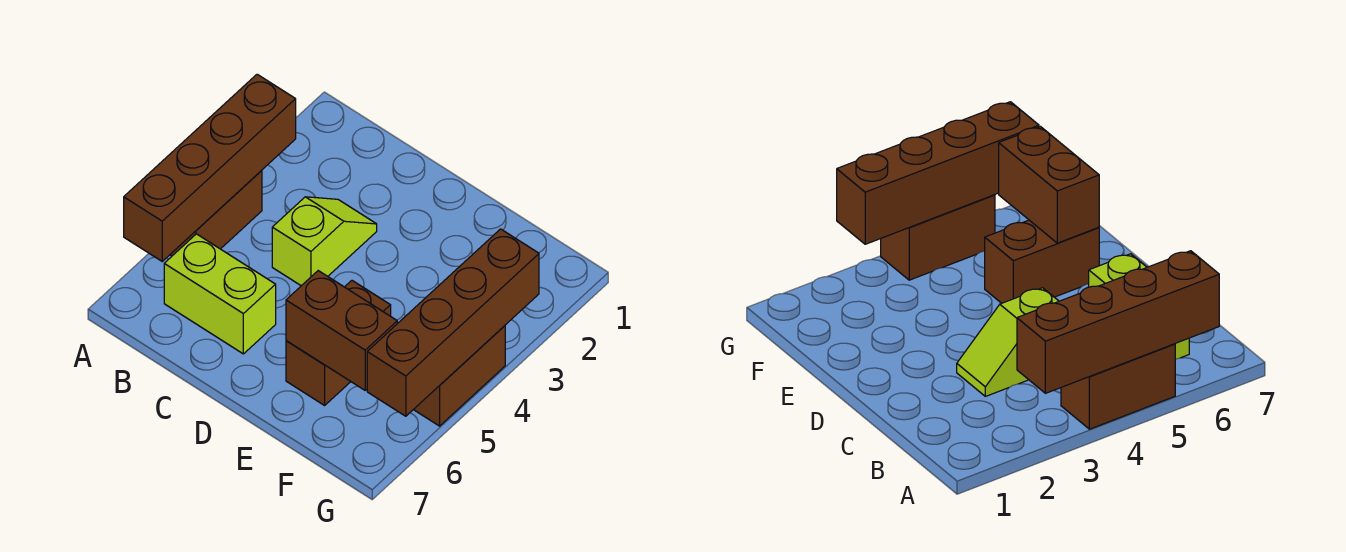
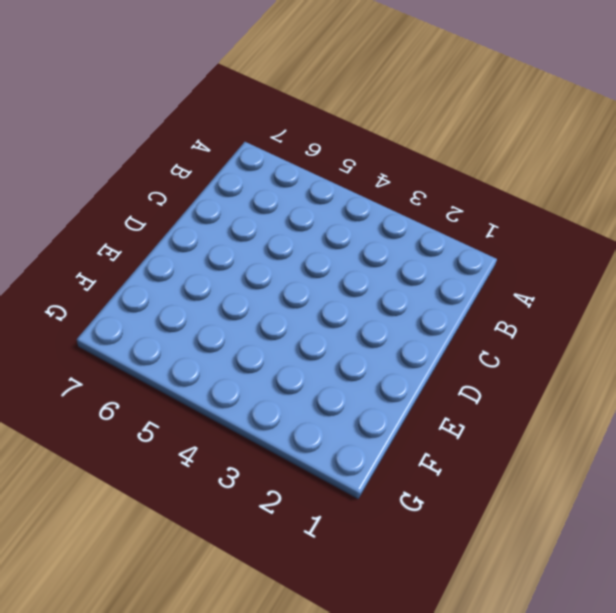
none -> brown brick A4:A5 level 1
none -> lime brick B6:C6 level 1

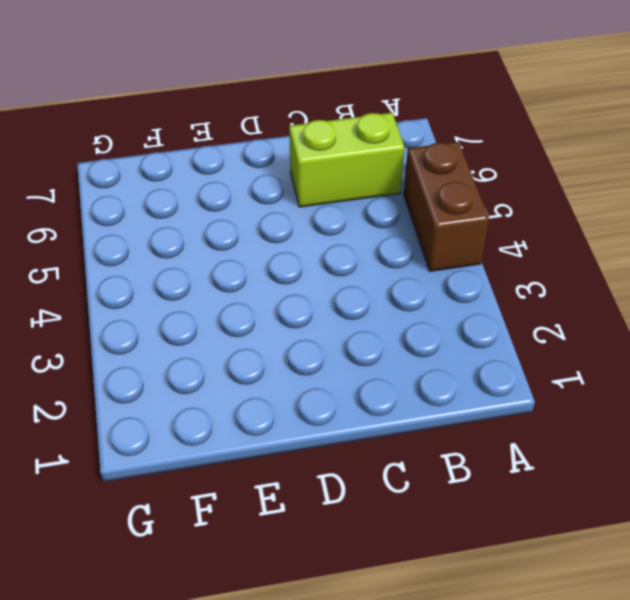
none -> lime slope C3:C4 level 1 top 4
none -> brown brick E5:E6 level 1

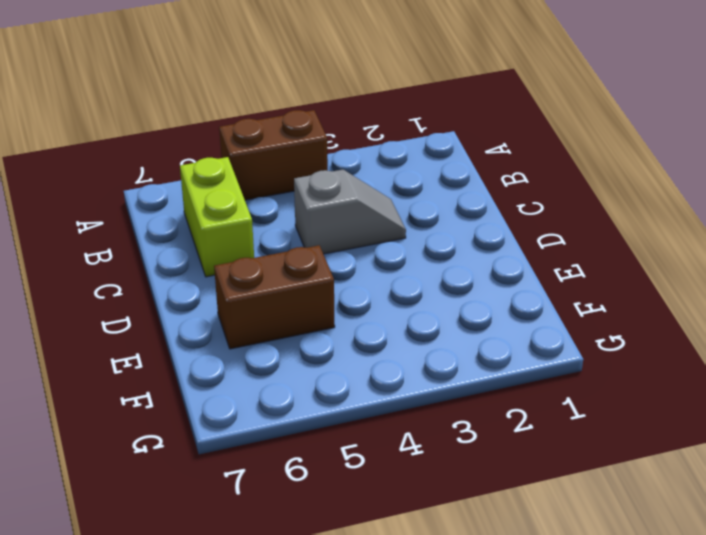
grey slope C3:C4 level 1 top 4 -> lime slope C3:C4 level 1 top 4
none -> brown brick G4:G5 level 1
none -> brown brick A3:A6 level 2

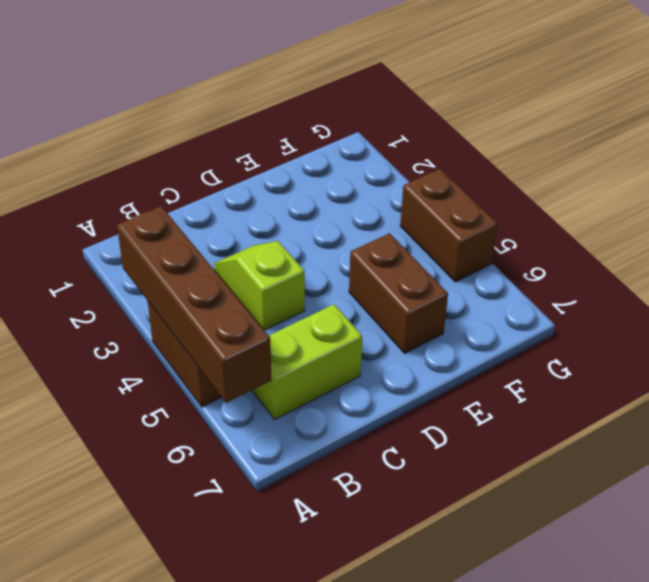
none -> brown brick E6:F6 level 2
none -> brown brick G3:G6 level 2

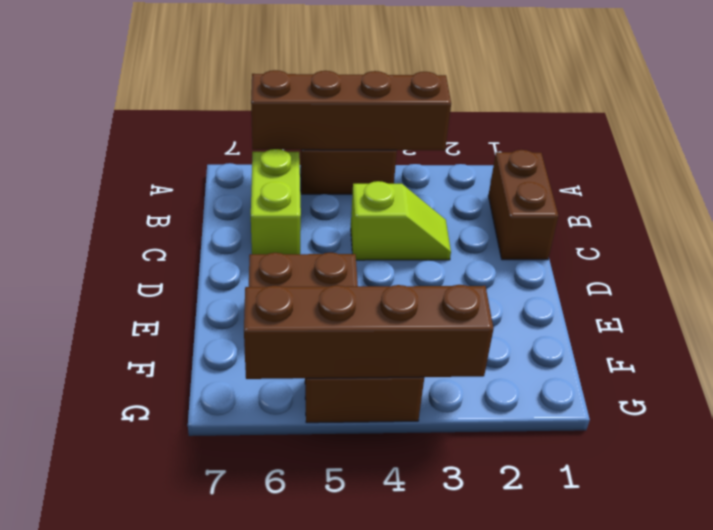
brown brick B1:C1 level 1 -> brown brick E6:F6 level 2

